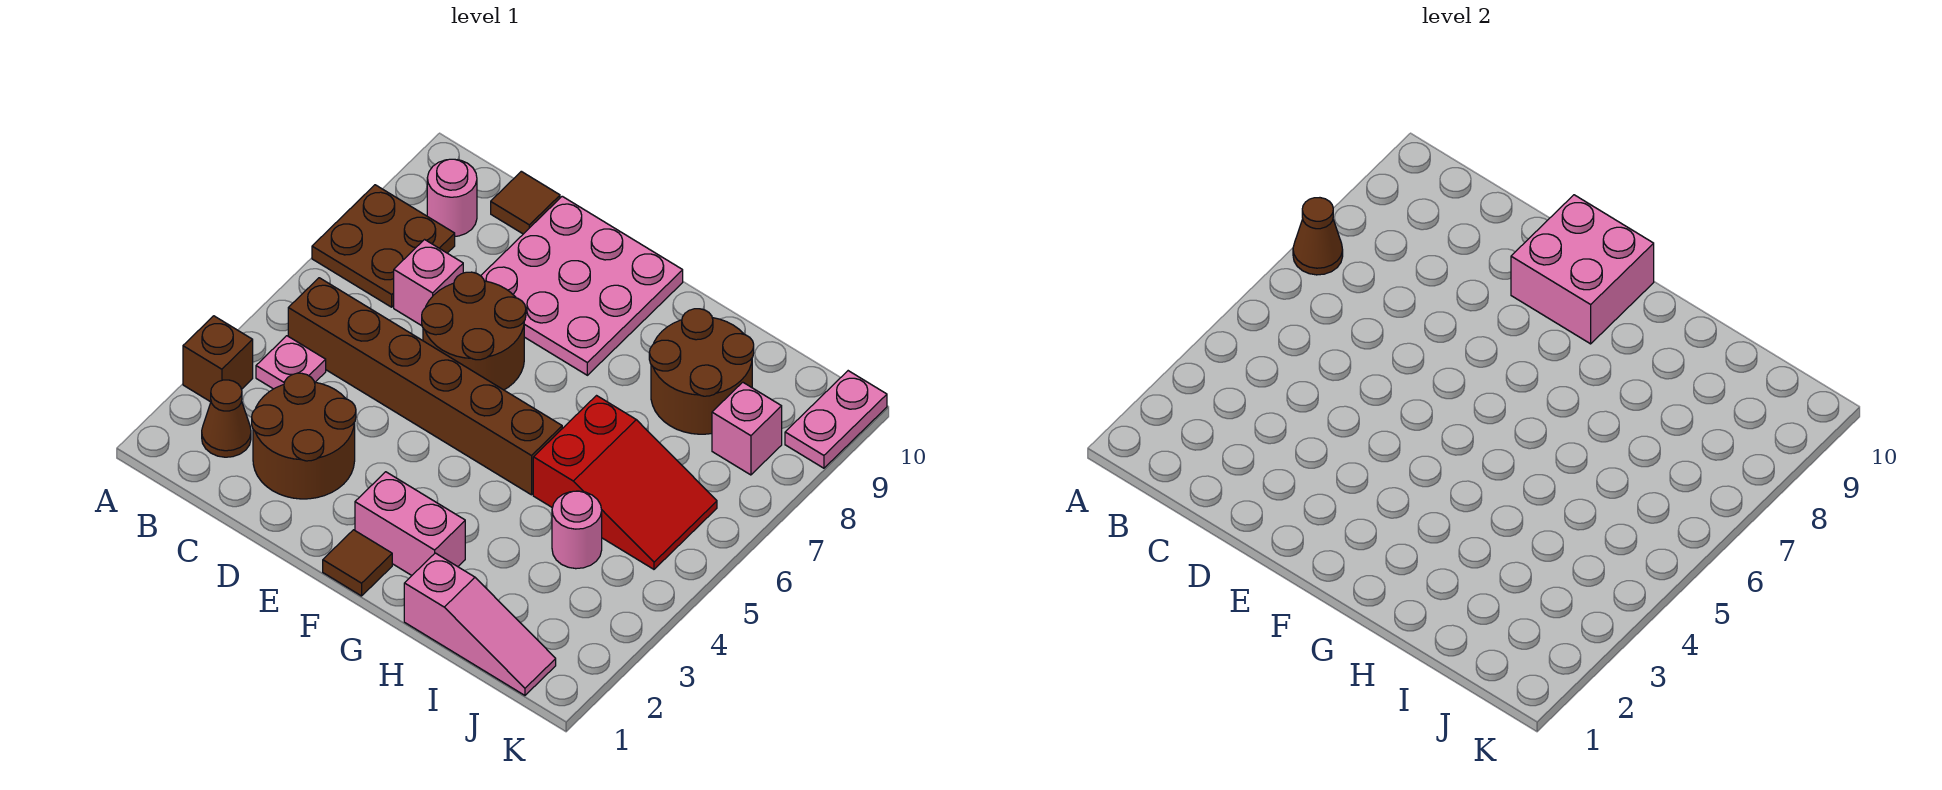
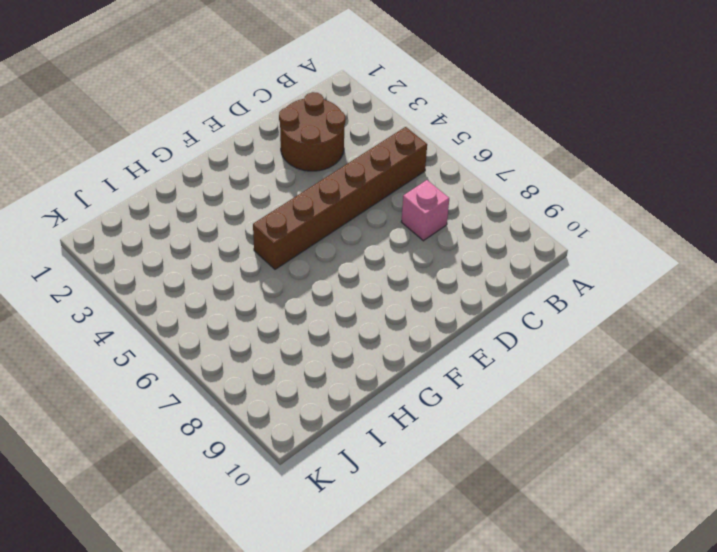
none -> brown brick A3 level 1
none -> brown plate A7:B8 level 1
none -> brown cone B2 level 1

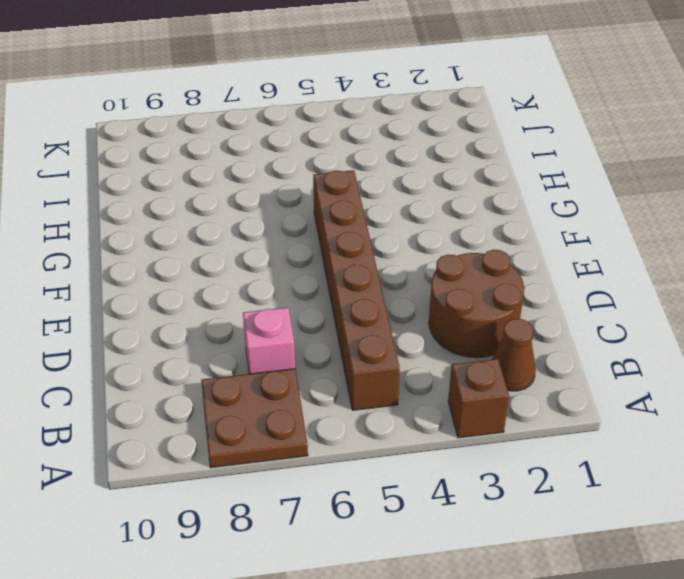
none -> pink plate B4 level 1
none -> pink round brick B9 level 1
none -> brown tile C10 level 1

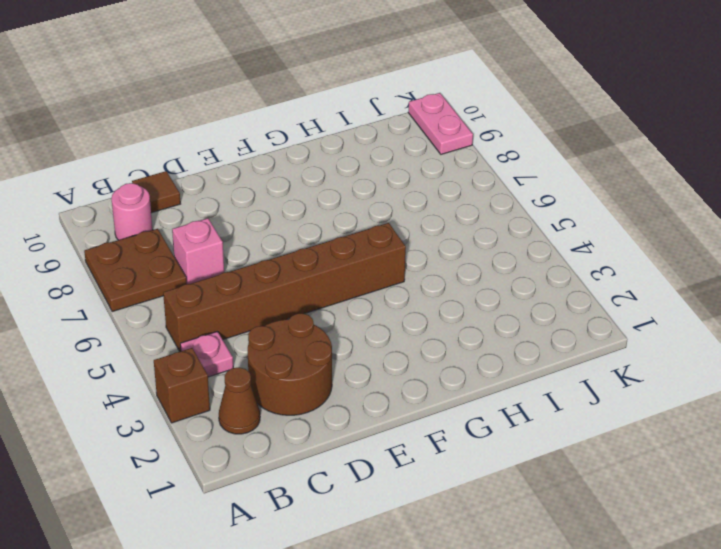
none -> brown round brick D6:E7 level 1
none -> pink plate D8:F10 level 1
none -> brown tile F1 level 1

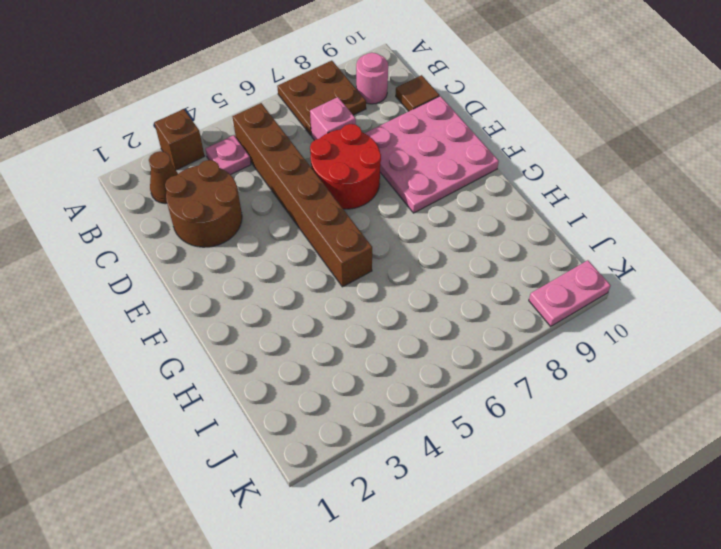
red round brick D6:E7 level 1 -> brown round brick D6:E7 level 1
none -> brown tile F1 level 1
none -> pink brick F2:G2 level 1
none -> pink slope H1:J1 level 1 top H

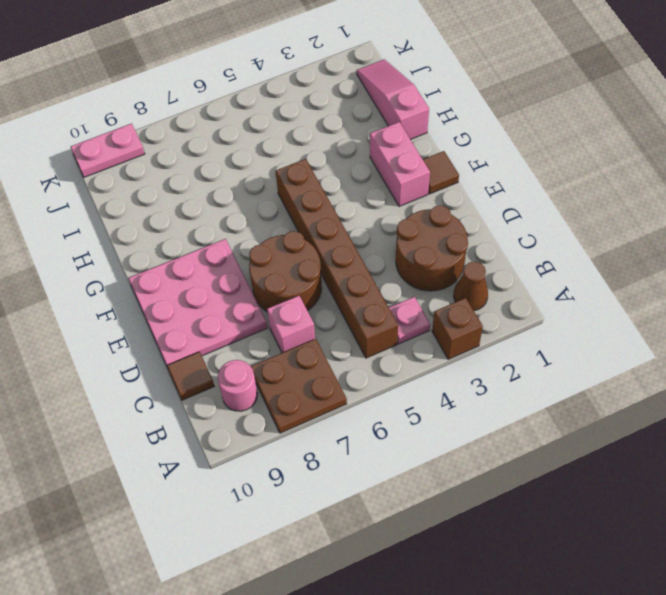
none -> red slope H5:J6 level 1 top H
none -> brown round brick H8:I9 level 1
none -> pink round brick I4 level 1

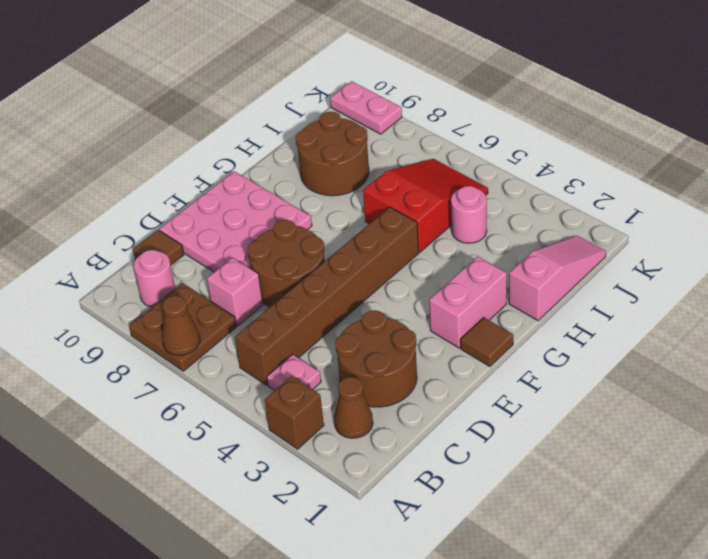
none -> pink brick J8 level 1
none -> pink brick E9:F10 level 2

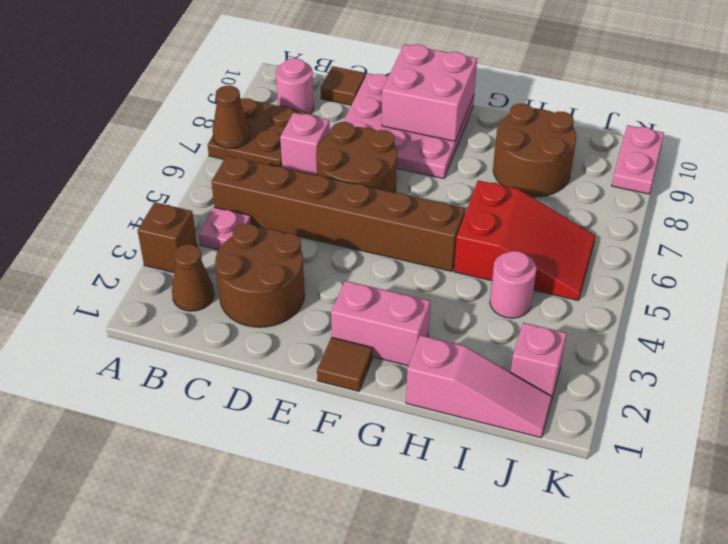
pink brick J2 level 1 -> pink brick J8 level 1

